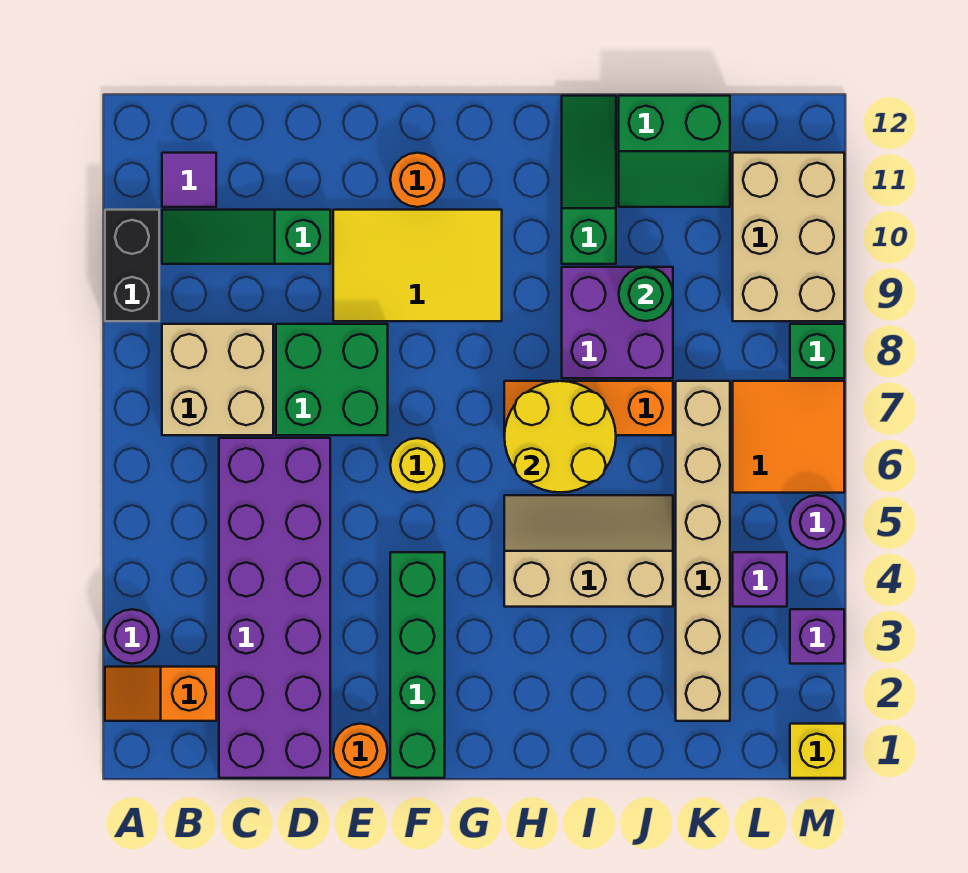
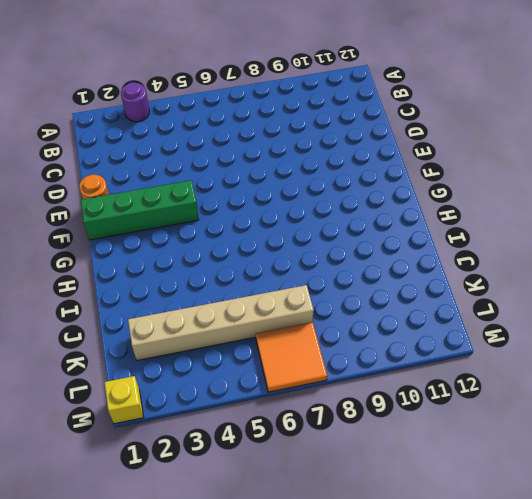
none -> orange slope A2:B2 level 1 top B
none -> black brick A9:A10 level 1
none -> tan brick B7:C8 level 1

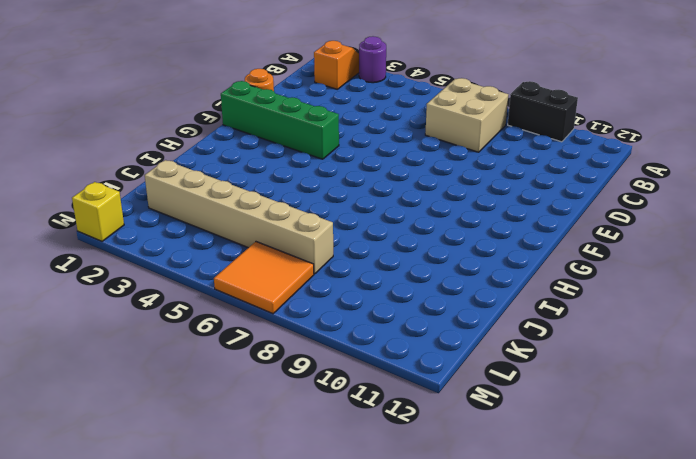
none -> green slope B10:D10 level 1 top D
none -> purple tile B11 level 1
none -> purple brick C1:D6 level 1

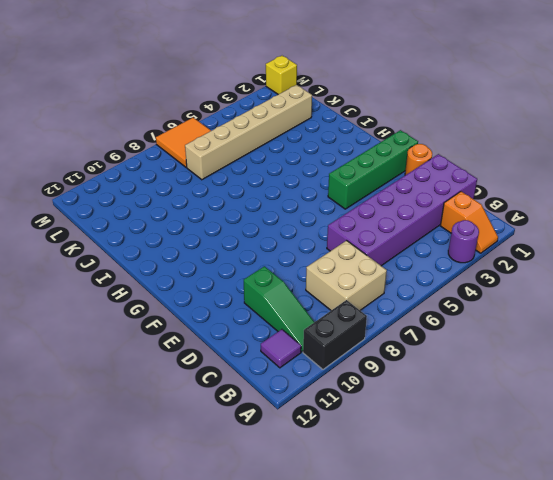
none -> green brick D7:E8 level 1
none -> yellow tile E9:G10 level 1
none -> yellow round brick F6 level 1

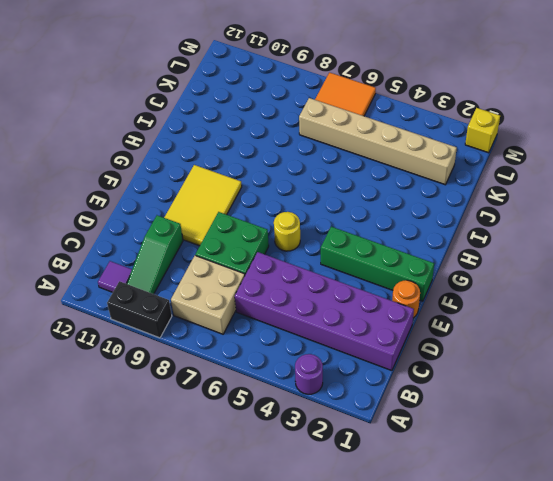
none -> orange slope A2:B2 level 1 top B
none -> orange round brick F11 level 1
none -> tan slope H4:J5 level 1 top 4

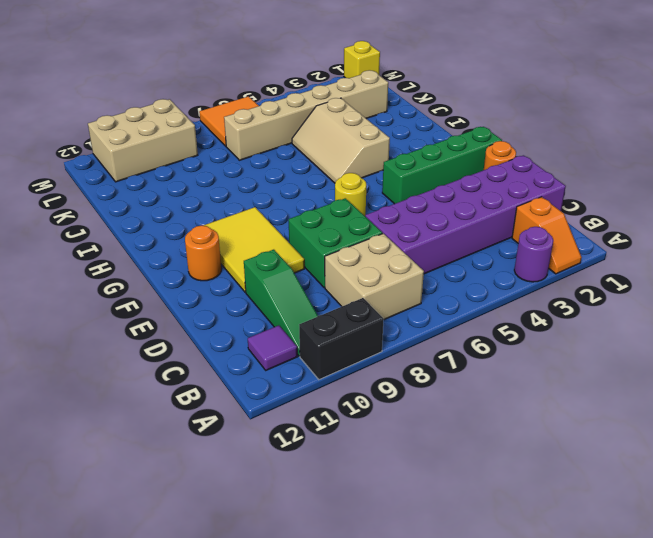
none -> orange brick H7:J7 level 1
none -> purple brick I8:J9 level 1
none -> green slope I10:I12 level 1 top 10

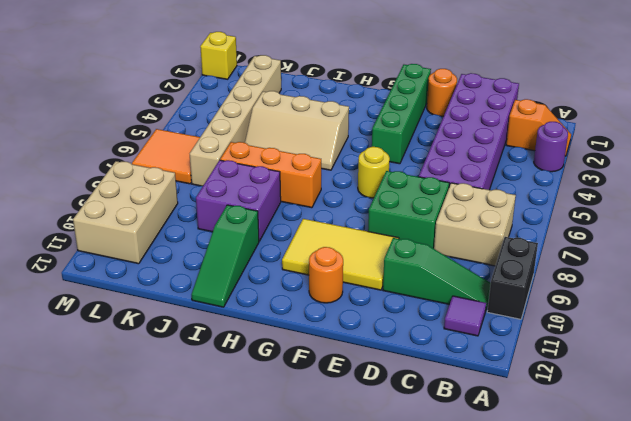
none -> green slope J11:K12 level 1 top 12
none -> purple brick L4 level 1
none -> purple brick M3 level 1

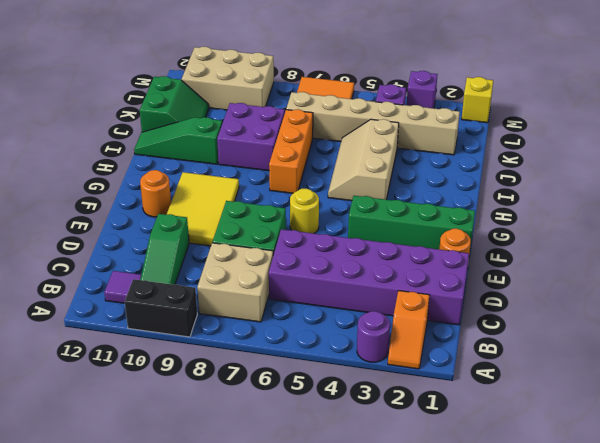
none -> purple round brick M5 level 1
none -> green brick M8 level 1
none -> yellow round brick H6:I7 level 2

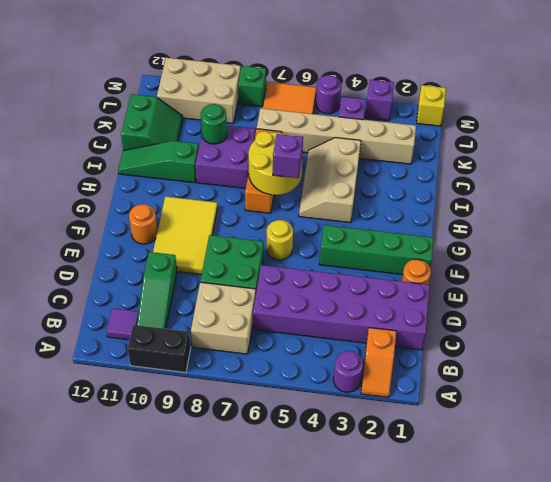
purple brick H6 level 3 -> none

